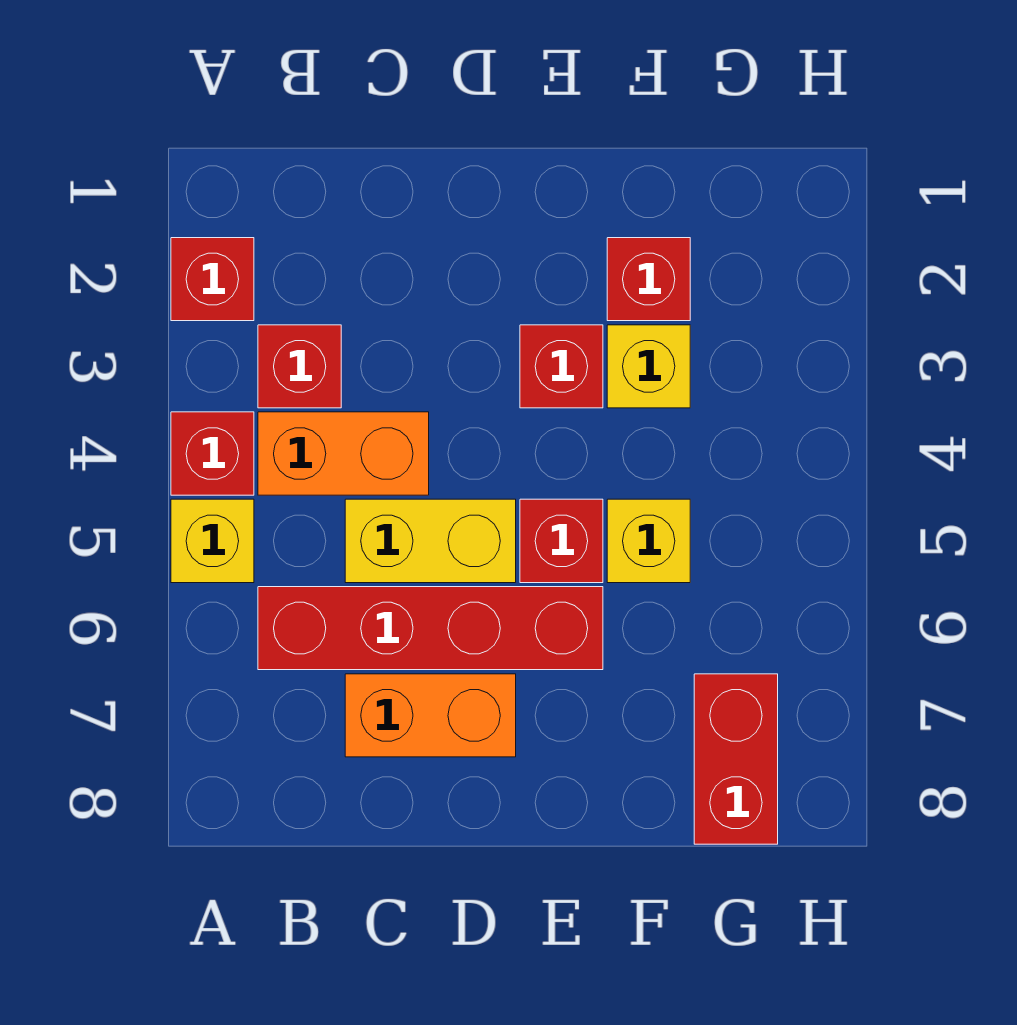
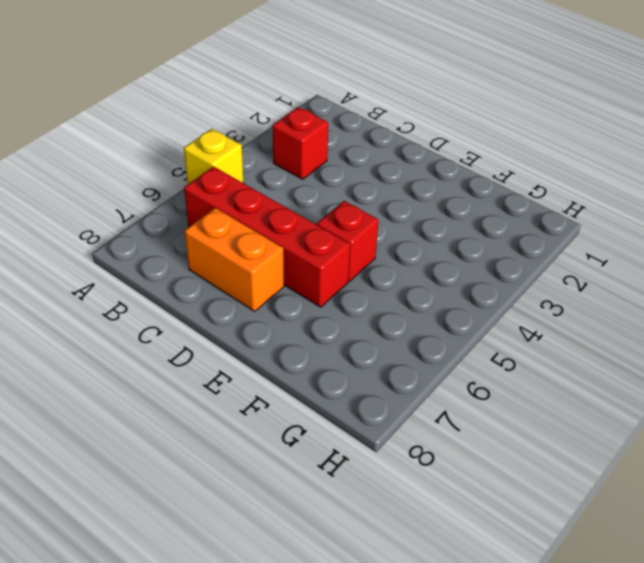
none -> red brick A2 level 1
none -> red brick A4 level 1
none -> orange brick B4:C4 level 1

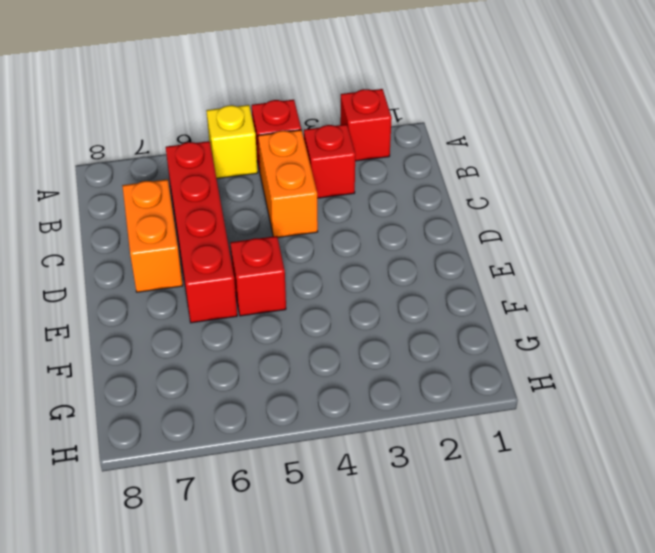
none -> yellow brick C5:D5 level 1
none -> red brick E3 level 1
none -> red brick F2 level 1

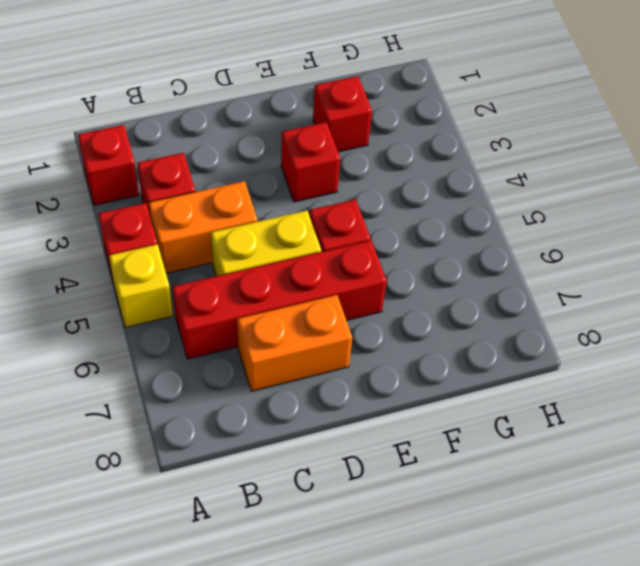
none -> yellow brick F3 level 1
none -> yellow brick F5 level 1
none -> red brick G7:G8 level 1

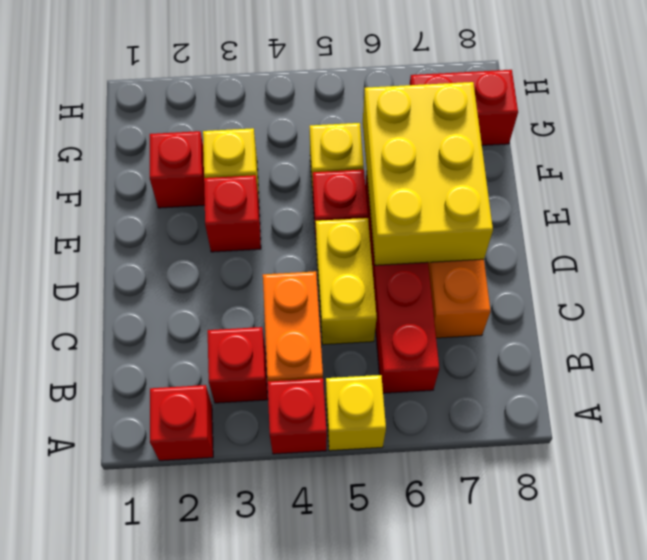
yellow brick D6:F7 level 2 -> none

